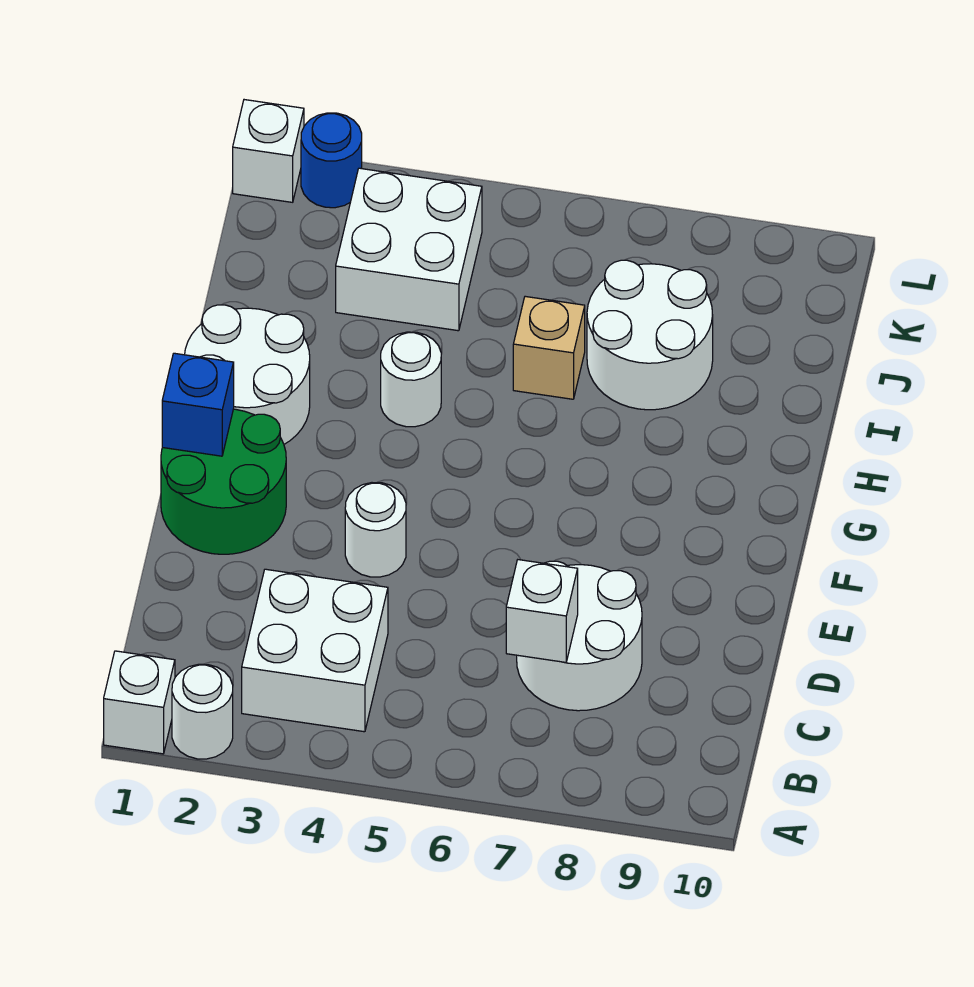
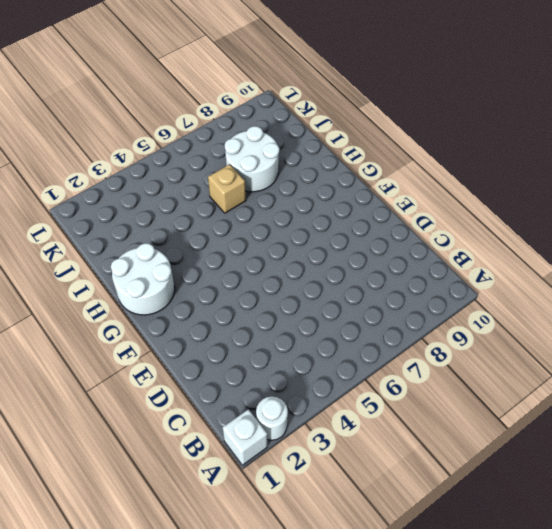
none -> white brick B3:C4 level 1
none -> white round brick C7:D8 level 1
none -> green round brick E1:F2 level 1

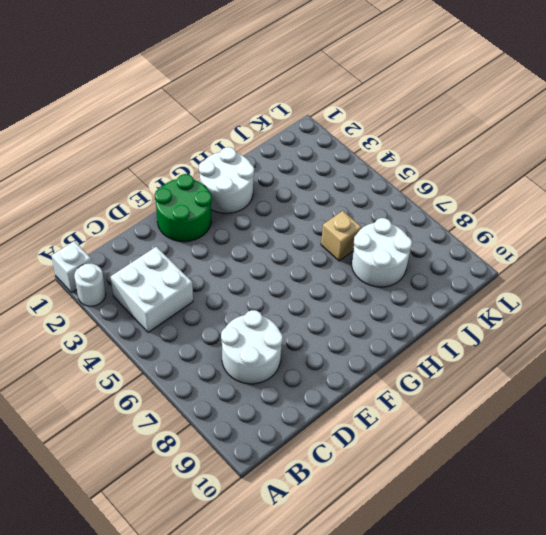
none -> white round brick E4 level 1
none -> white round brick H4 level 1
none -> white brick J3:K4 level 1

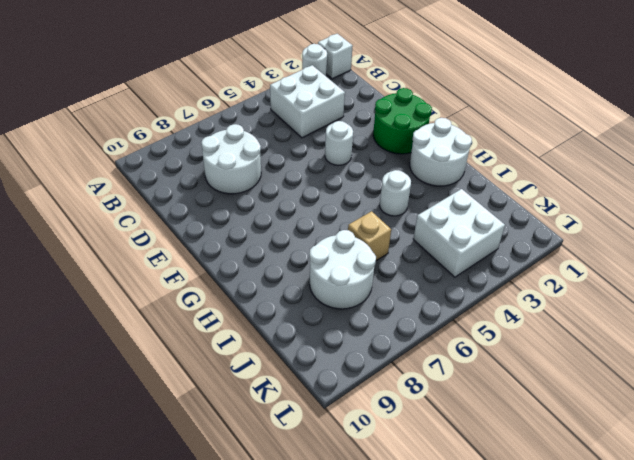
none -> white brick L1 level 1
none -> blue round brick L2 level 1
none -> white brick C7 level 2

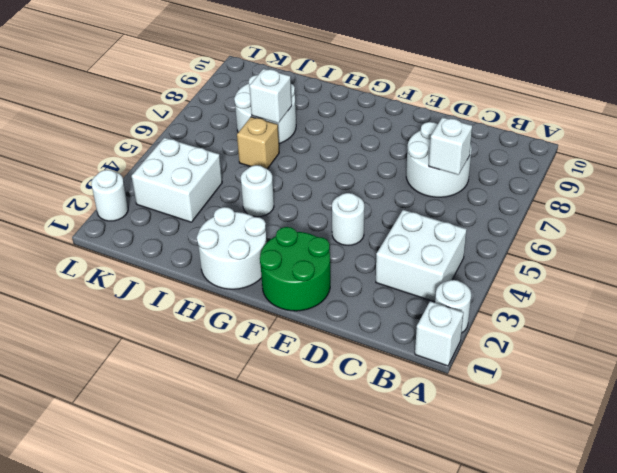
white brick I7 level 2 -> white brick L1 level 1
white round brick L2 level 1 -> blue round brick L2 level 1
none -> blue brick F1 level 2

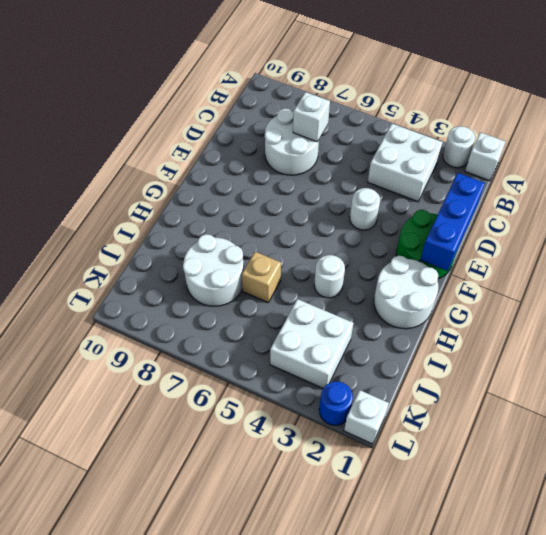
blue brick D1:F1 level 2 -> blue brick F1 level 2

